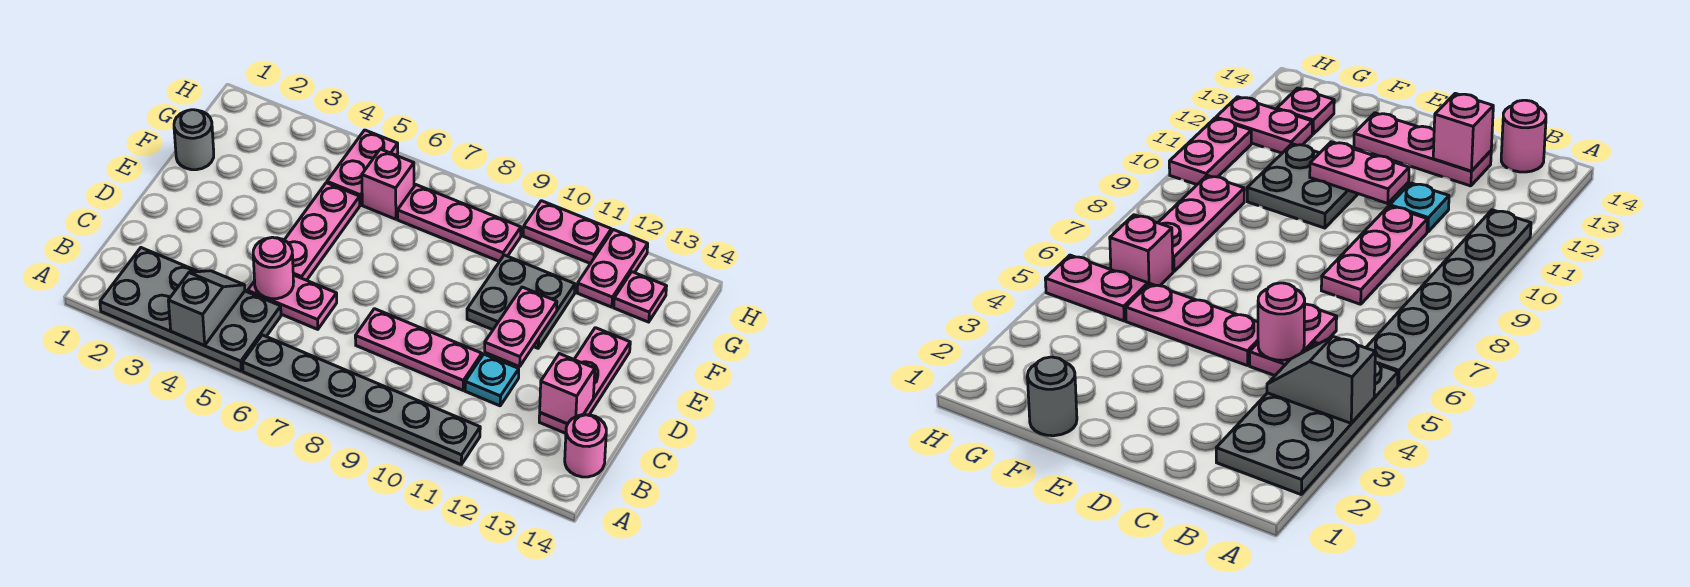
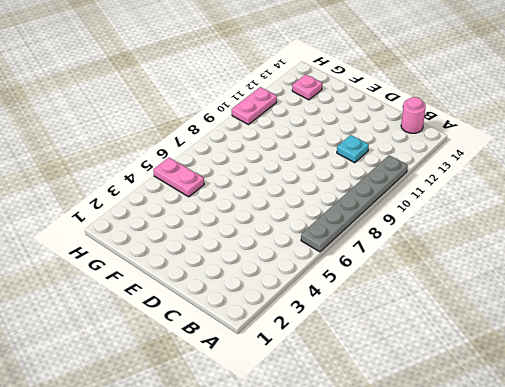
none -> grey plate A2:B5 level 1
none -> pink plate C5:C6 level 1
none -> pink plate C8:C10 level 1

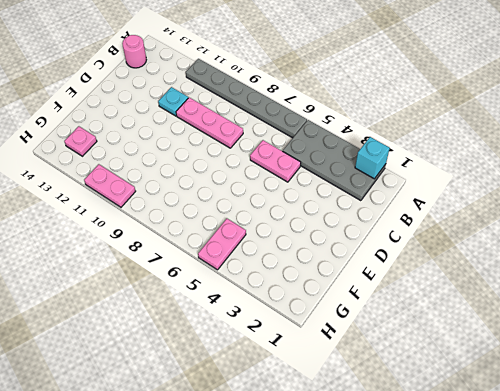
cyan brick A2 level 2 -> none
none -> pink plate C13:E13 level 1
none -> pink plate D5:F5 level 1
none -> grey plate E10:F11 level 1

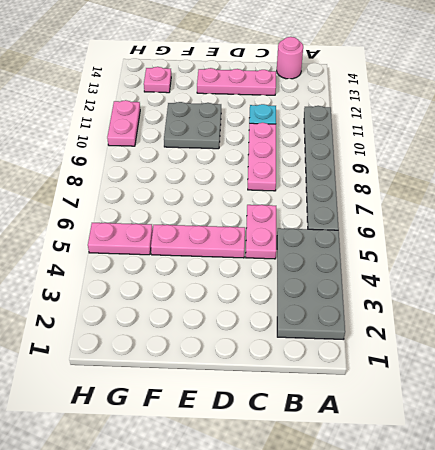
none -> grey round brick F1 level 1
none -> pink brick G6 level 1
none -> pink plate G7:G9 level 1

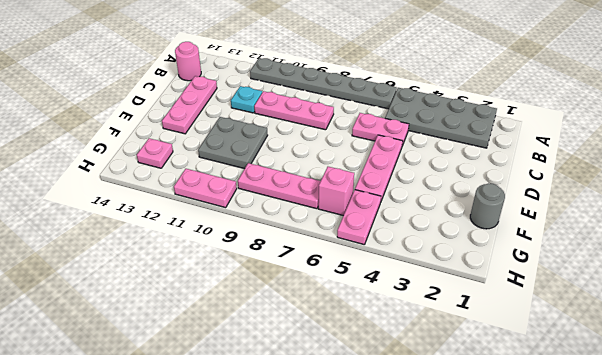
none -> pink plate G12:H12 level 1
none -> grey slope A4:B4 level 2 top A
none -> pink round brick C5 level 2

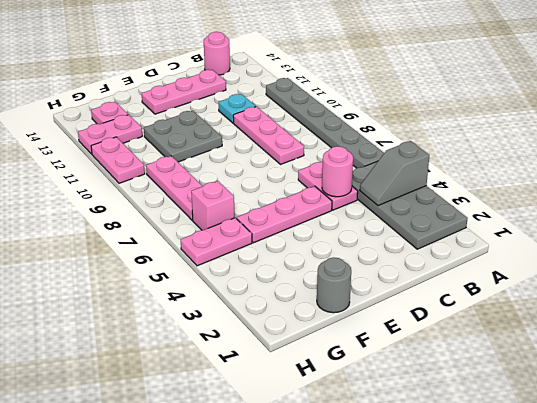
none -> pink brick C13 level 2
none -> pink plate D11:E11 level 2

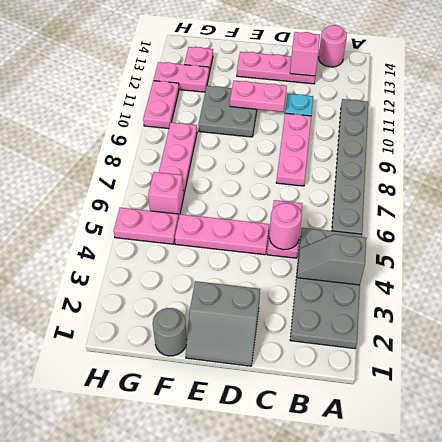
grey slope D1:E2 level 1 top 2 -> none

